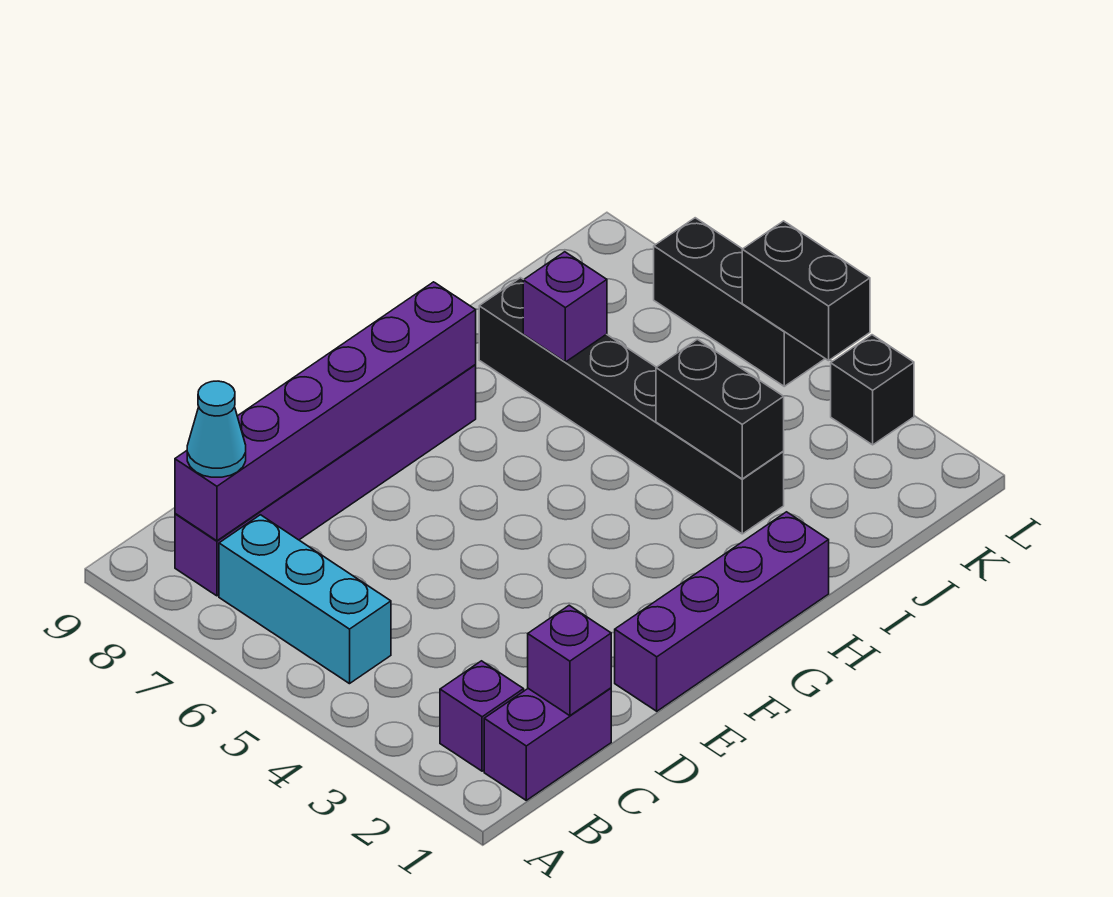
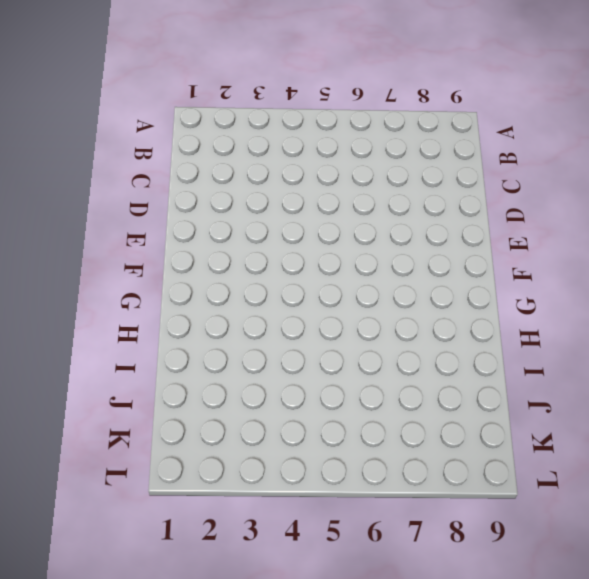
none -> purple brick B1:C1 level 1
none -> purple brick B2 level 1
none -> cyan brick B5:B7 level 1

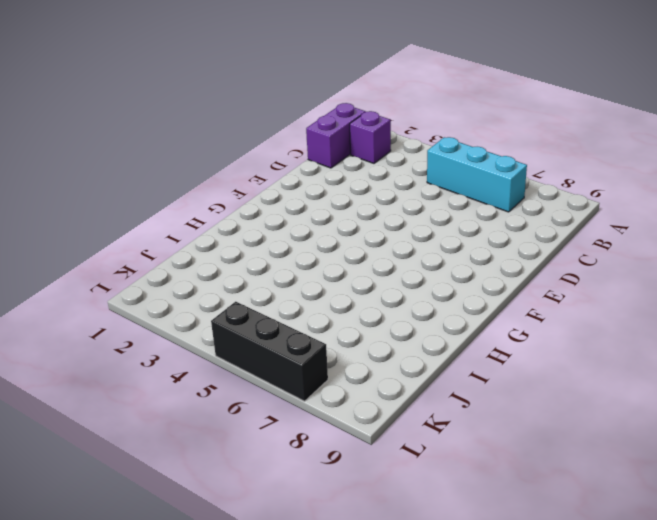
none -> purple brick B8:G8 level 1
none -> purple brick E1:H1 level 1
none -> black brick I3:I8 level 1

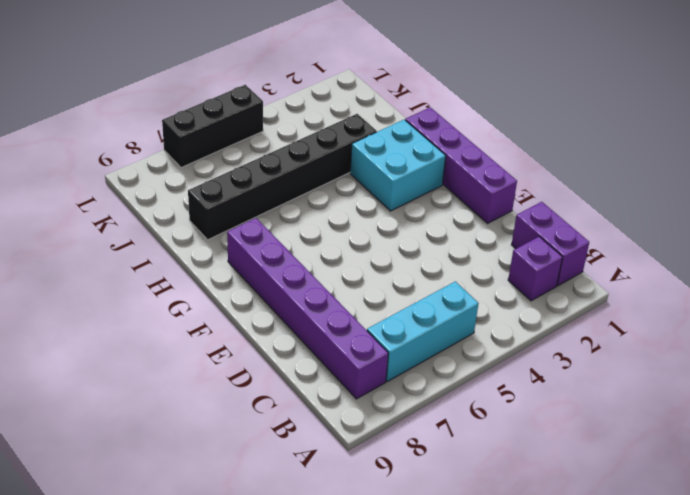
cyan brick G2:H3 level 1 -> none
none -> black brick L3 level 1
none -> purple brick B8:G8 level 2
none -> purple brick C1 level 2

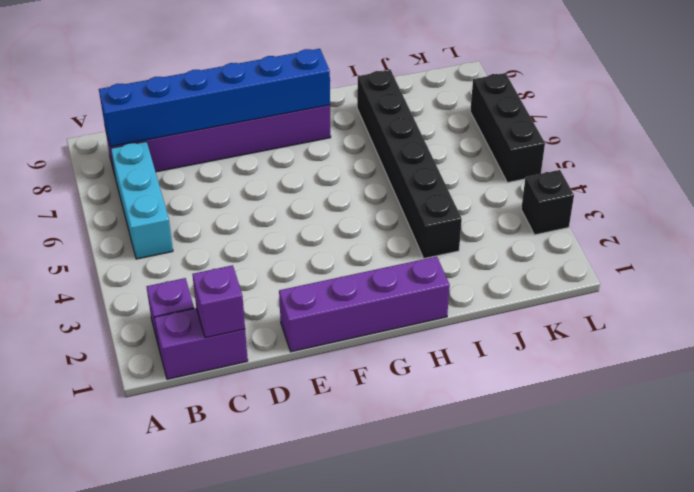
blue brick B8:G8 level 2 -> purple brick B8:G8 level 2
none -> black brick I3:I4 level 2
none -> purple brick I7 level 2
none -> black brick L4:L5 level 2

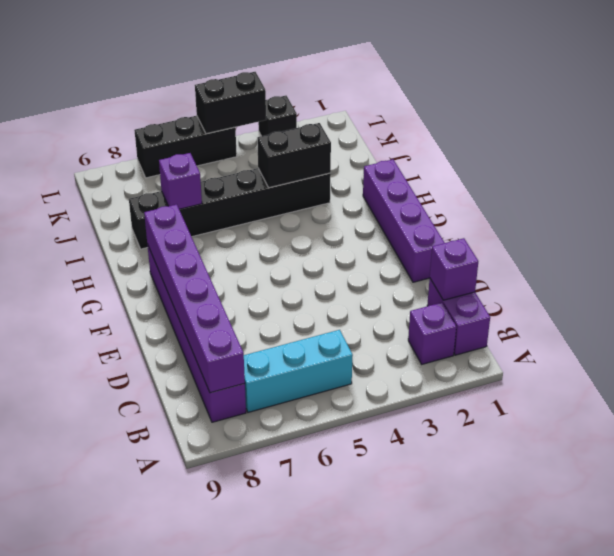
none -> cyan cone B8 level 3

